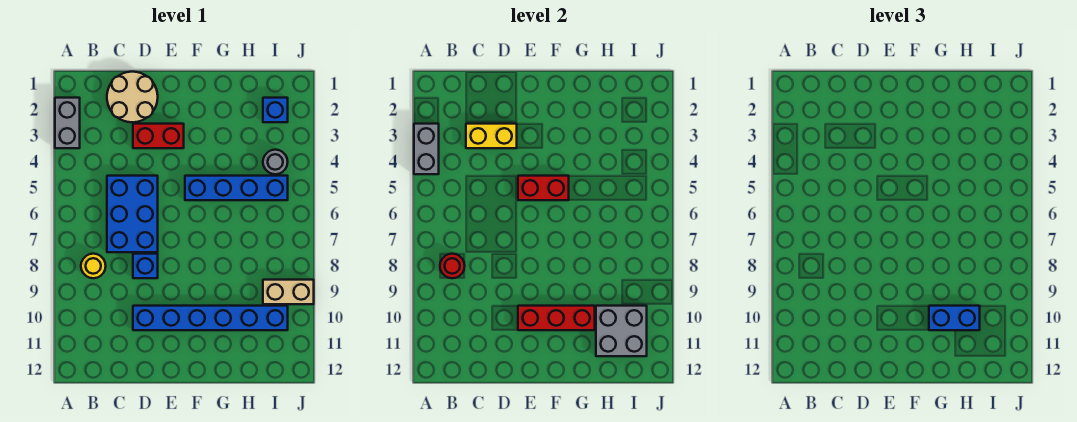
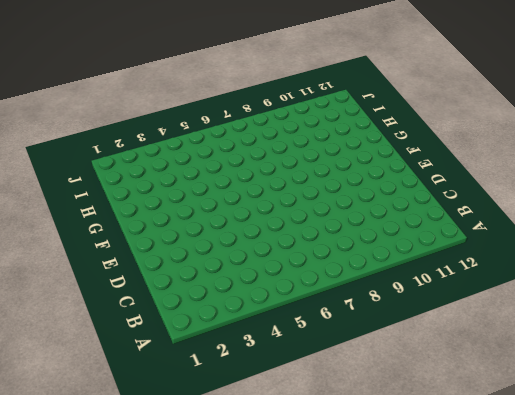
none -> grey brick A2:A3 level 1
none -> yellow round brick B8 level 1
none -> tan round brick C1:D2 level 1

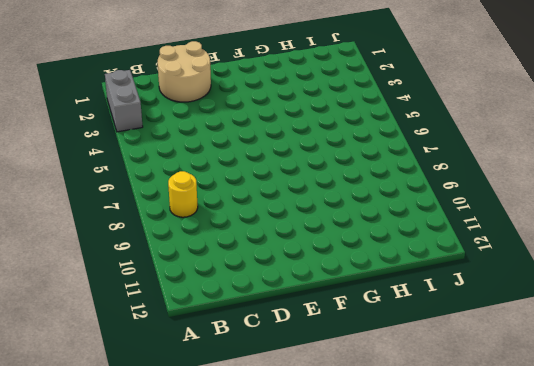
none -> blue brick C5:D7 level 1
none -> red brick D3:E3 level 1
none -> blue brick D8 level 1

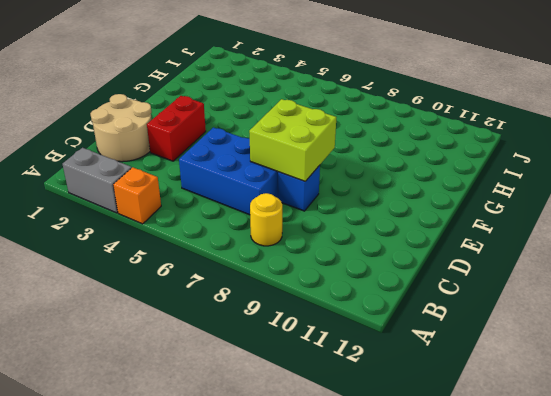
orange brick A4 level 1 -> none
lime brick D7:E8 level 2 -> none
none -> blue brick D10:I10 level 1
none -> blue brick F5:I5 level 1
none -> blue brick I2 level 1

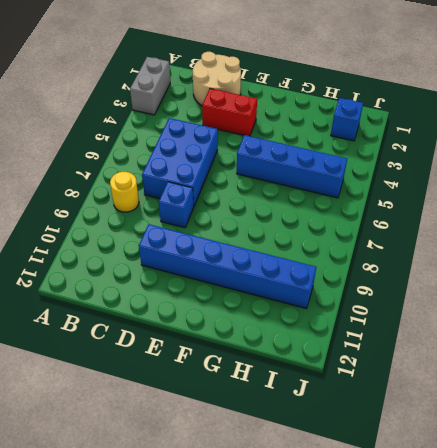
none -> grey round brick I4 level 1
none -> tan brick I9:J9 level 1
none -> grey brick A3:A4 level 2

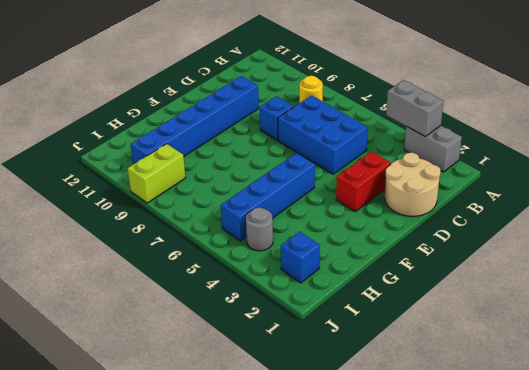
lime brick I9:J9 level 1 -> tan brick I9:J9 level 1
none -> red round brick B8 level 2
none -> yellow brick C3:D3 level 2
none -> red brick E5:F5 level 2

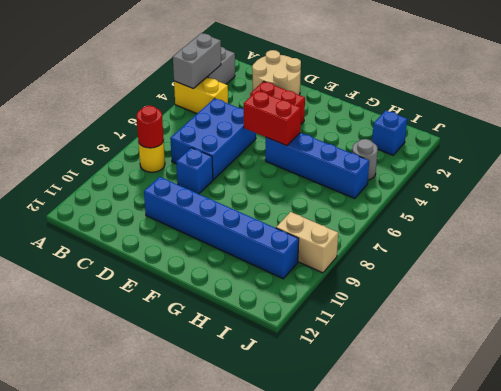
yellow brick A4:B4 level 1 -> yellow brick C3:D3 level 2
none -> red brick E10:G10 level 2
none -> grey brick H10:I11 level 2
none -> blue brick G10:H10 level 3

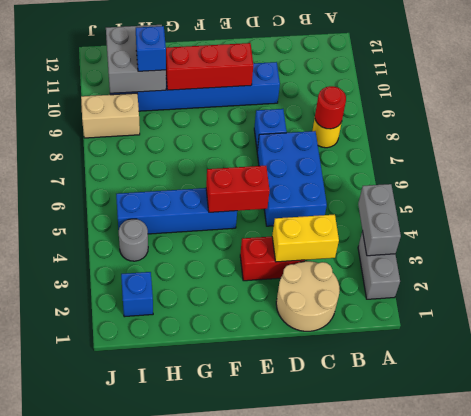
blue brick H10 level 3 -> blue brick G10:H10 level 3

